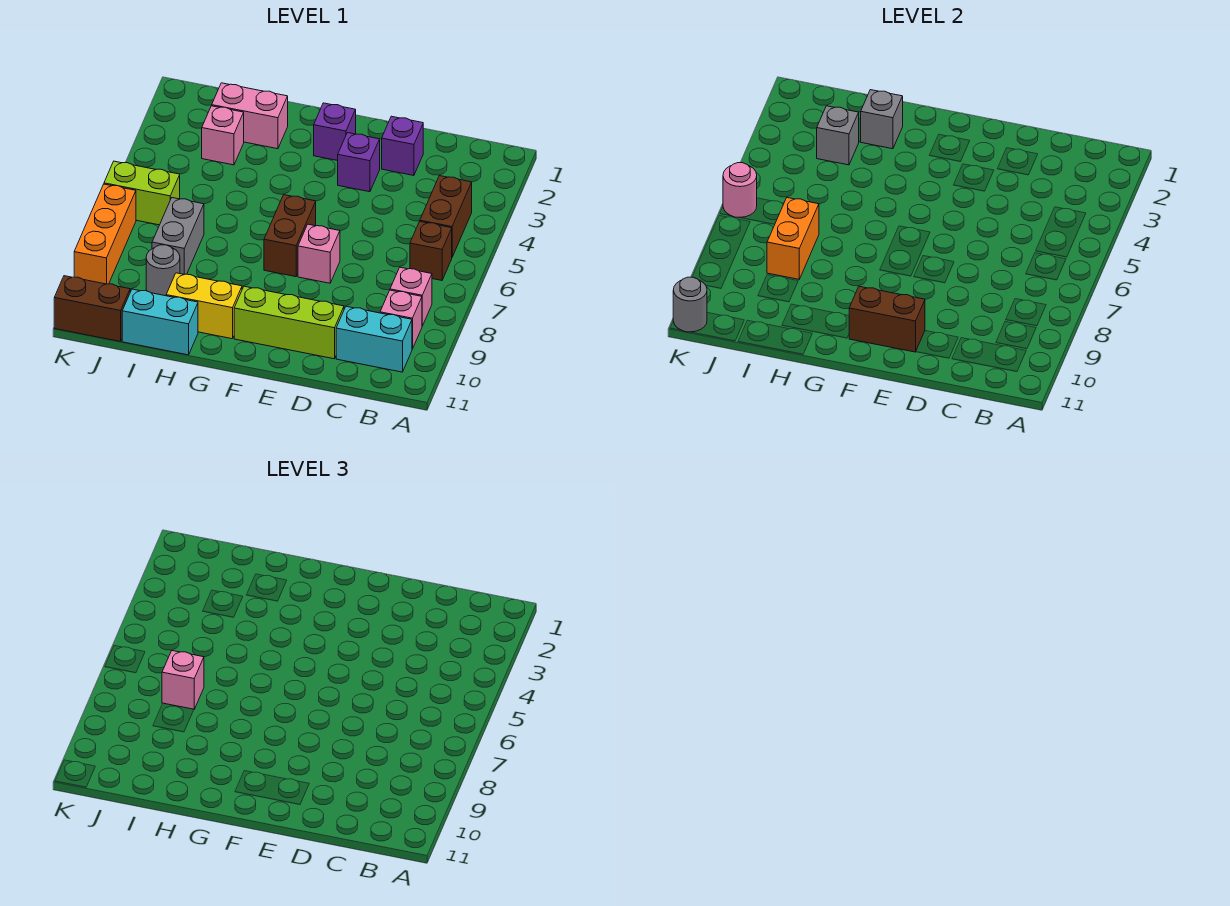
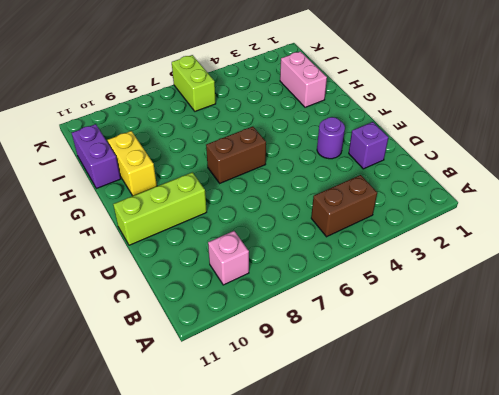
purple round brick E3 level 1 -> purple brick E3 level 1
lime brick E9:E11 level 1 -> lime brick D10:F10 level 1
purple brick H11:I11 level 1 -> cyan brick H11:I11 level 1
none -> brown brick B6 level 1
none -> pink brick B8 level 1
none -> cyan brick B10:C10 level 1

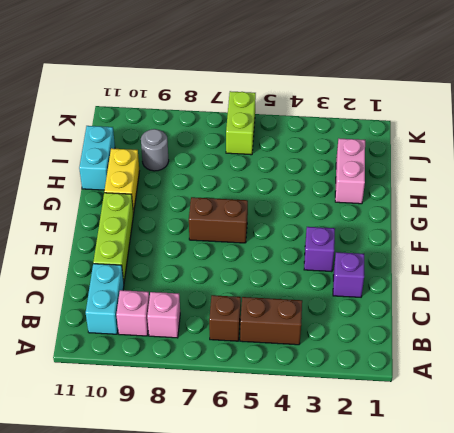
none -> pink brick E7 level 1
none -> purple brick F2 level 1
none -> pink brick I3 level 1

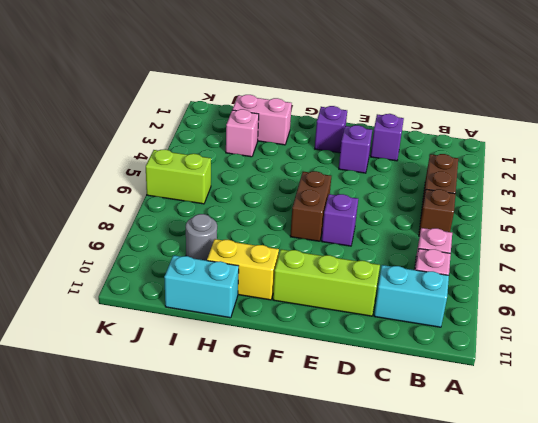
purple brick E7 level 1 -> pink brick E7 level 1
none -> grey brick I7:I8 level 1
none -> brown brick J11:K11 level 1
none -> orange brick K7:K9 level 1

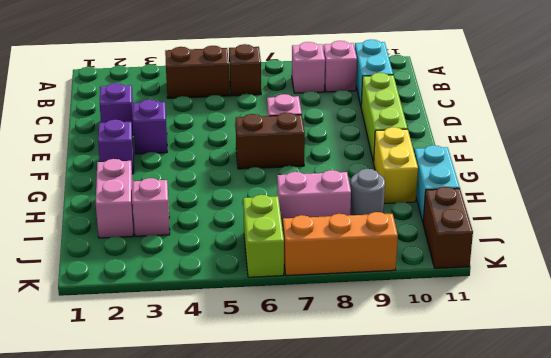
pink brick I7:I8 level 1 -> grey brick I7:I8 level 1
none -> brown brick E10:F10 level 2
none -> grey brick H2 level 2
none -> grey brick I3 level 2

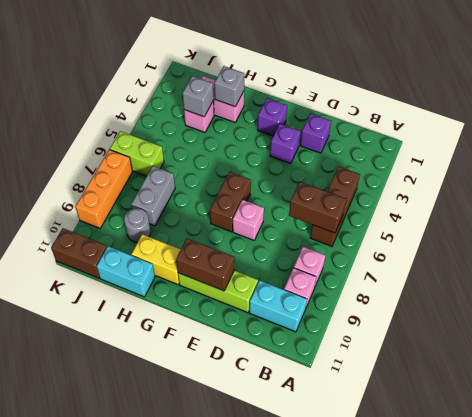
brown brick B6:C6 level 2 -> none
none -> orange brick I7:I8 level 2
none -> pink round brick K6 level 2
none -> grey round brick K11 level 2

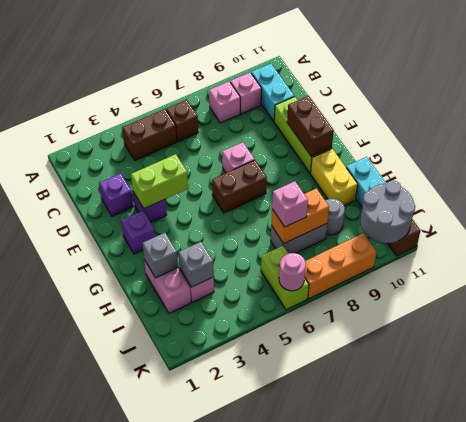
lime brick E3:E4 level 2 -> none
grey round brick J10:K11 level 2 -> grey round brick K11 level 2

